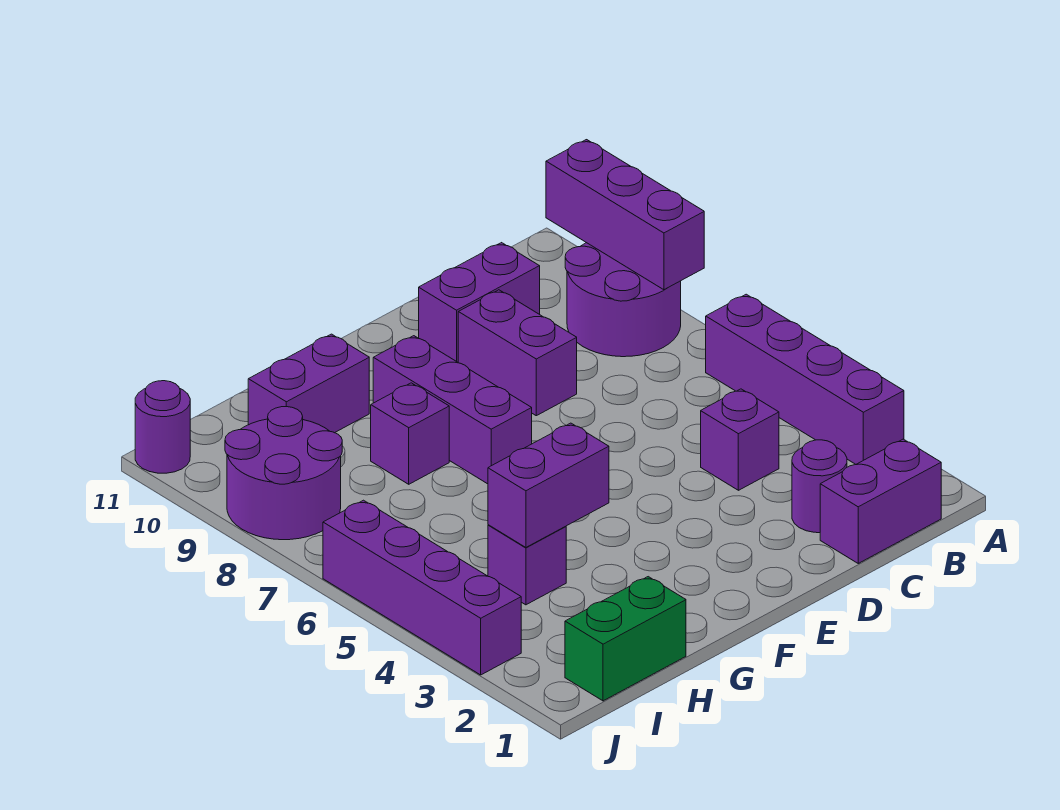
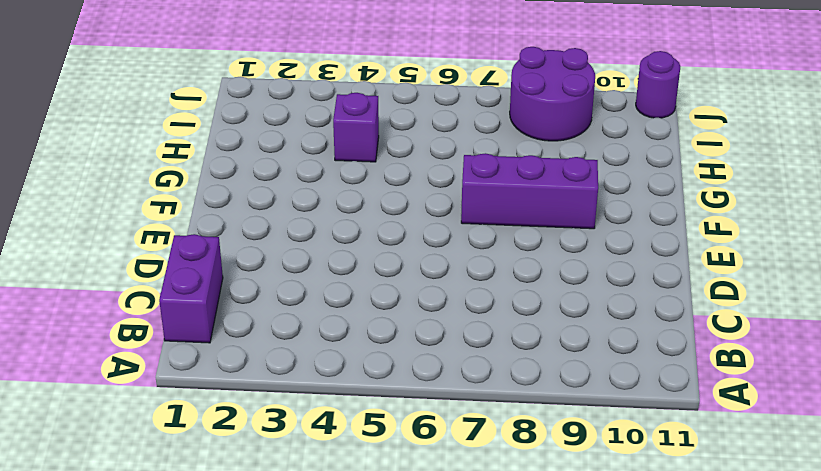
none -> purple brick A3:A6 level 1
none -> purple round brick A8:B9 level 1
none -> purple round brick C2 level 1

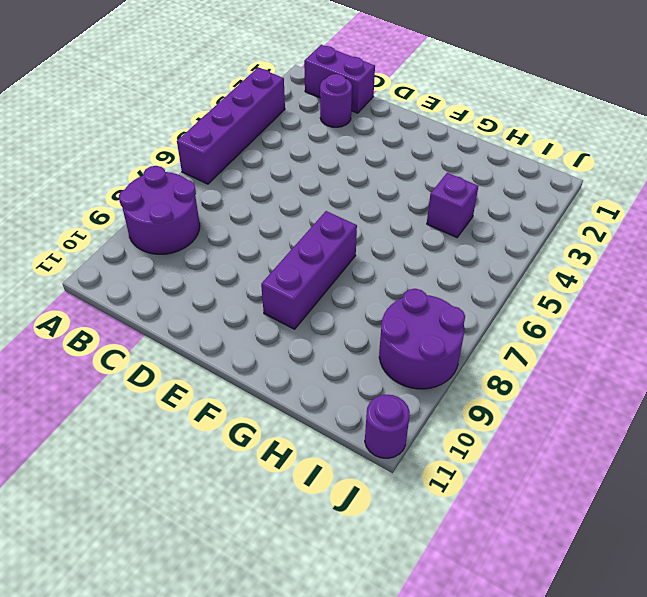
none -> purple brick C4 level 1
none -> purple brick C10:D10 level 1
none -> purple brick D8:D9 level 1

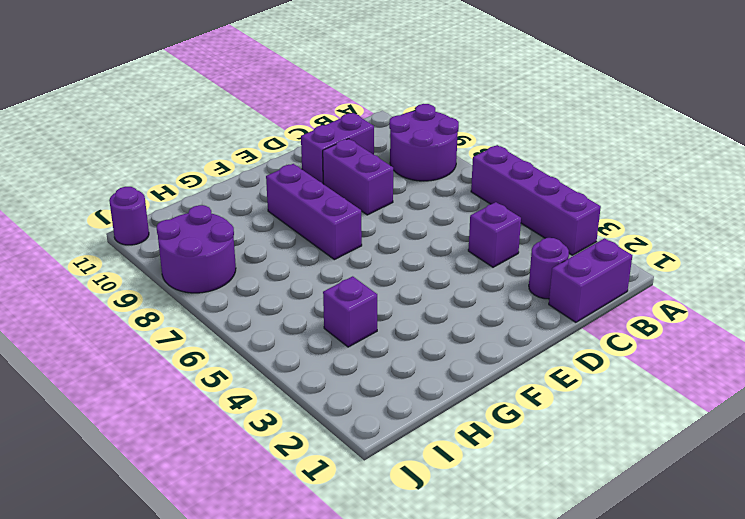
none -> purple brick G8 level 1
none -> purple brick G10:H10 level 1
none -> green brick H1:I1 level 1

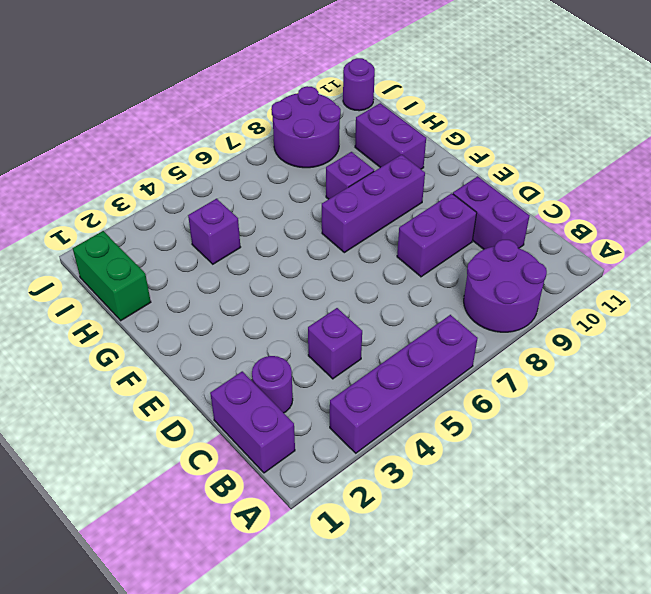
none -> purple brick J3:J6 level 1
none -> purple brick A8:A10 level 2
none -> purple brick G4:H4 level 2

